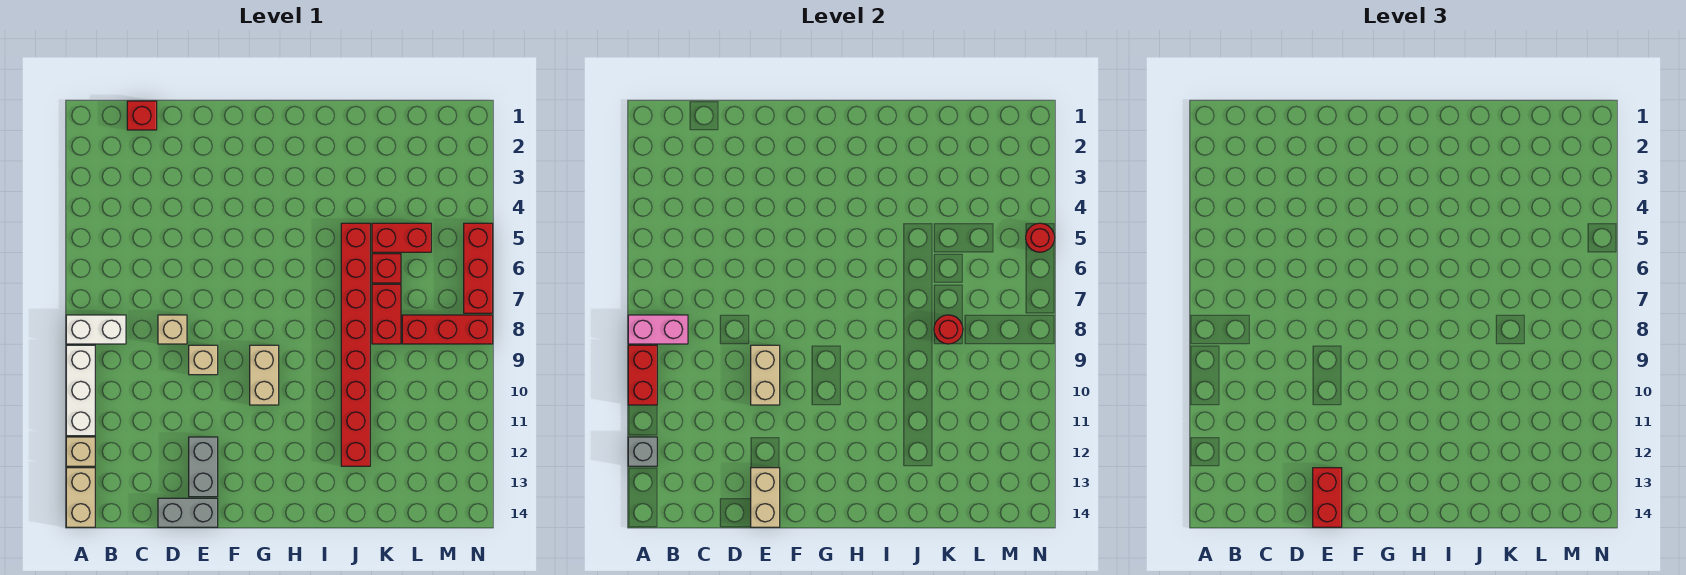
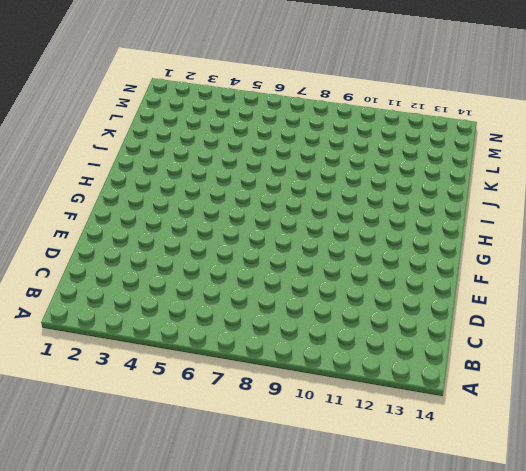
none -> white brick A8:B8 level 1
none -> white brick A9:A11 level 1
none -> tan brick A12 level 1

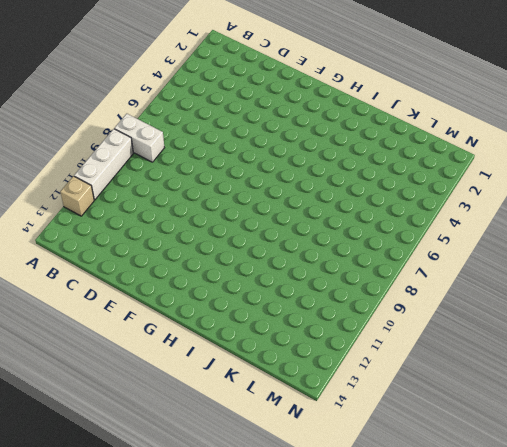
none -> tan brick A13:A14 level 1
none -> red brick C1 level 1
none -> tan brick D8 level 1

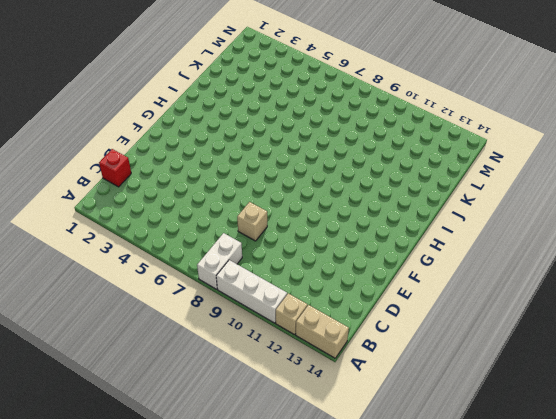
none -> grey brick D14:E14 level 1
none -> tan brick E9 level 1
none -> grey brick E12:E13 level 1

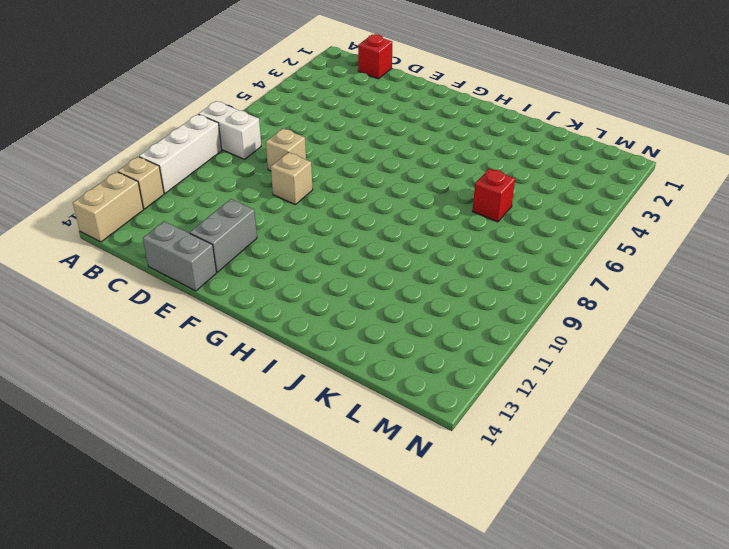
none -> tan brick G9:G10 level 1
none -> red brick J5:J12 level 1
none -> red brick K5:L5 level 1

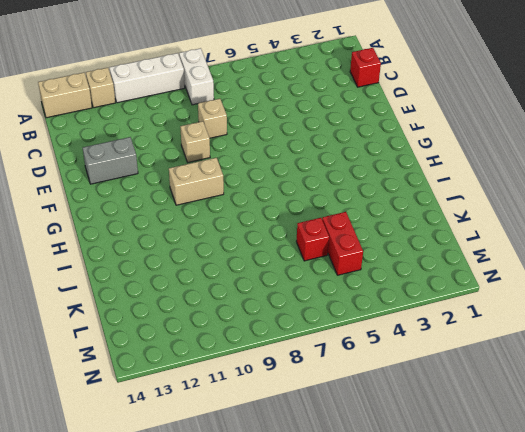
none -> grey brick D14:E14 level 1
none -> red brick J5:J12 level 1
none -> red brick K7:K8 level 1

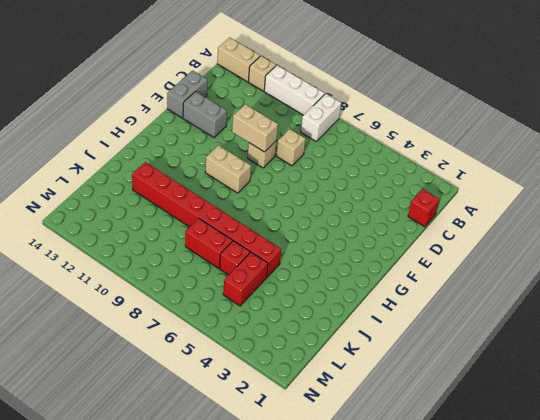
none -> red brick L8:N8 level 1
none -> red brick N5:N7 level 1
none -> pink brick A8:B8 level 2

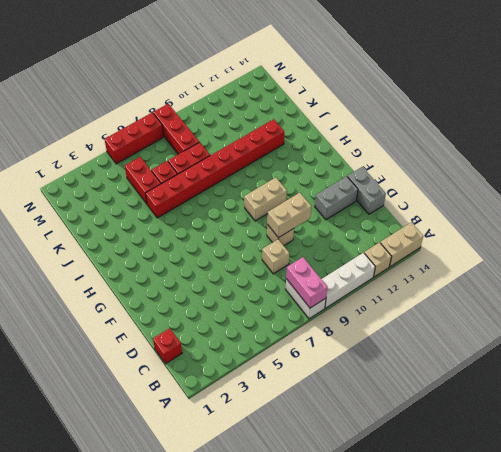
none -> red brick A9:A10 level 2
none -> grey brick A12 level 2
none -> tan brick E13:E14 level 2

